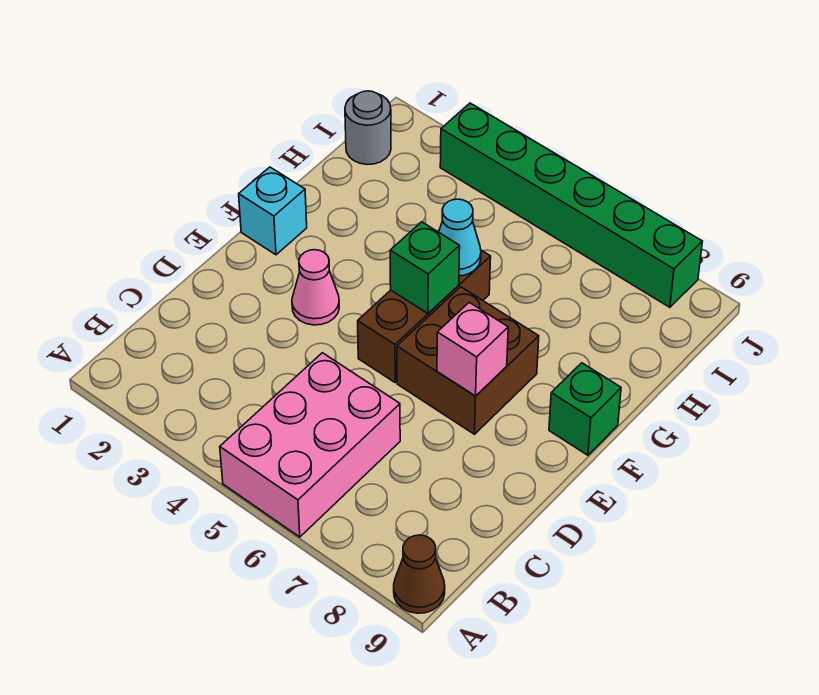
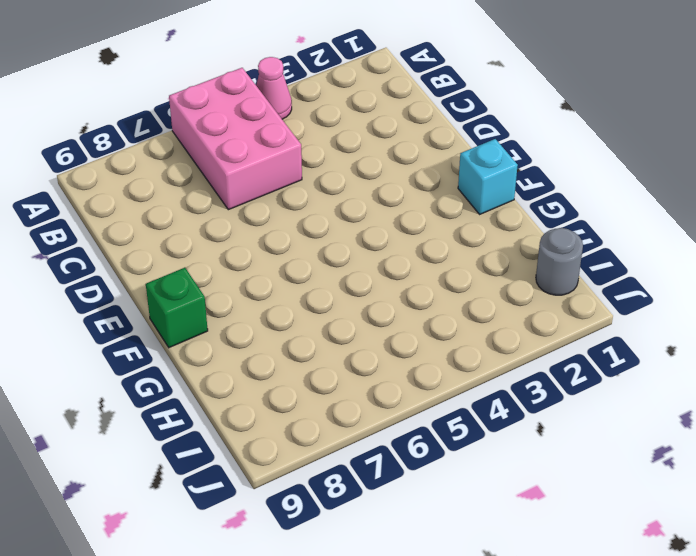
pink cone A4 level 1 -> pink cone E3 level 1
none -> brown cone A9 level 1
none -> brown brick E5:G5 level 1
none -> brown brick E6:F7 level 1

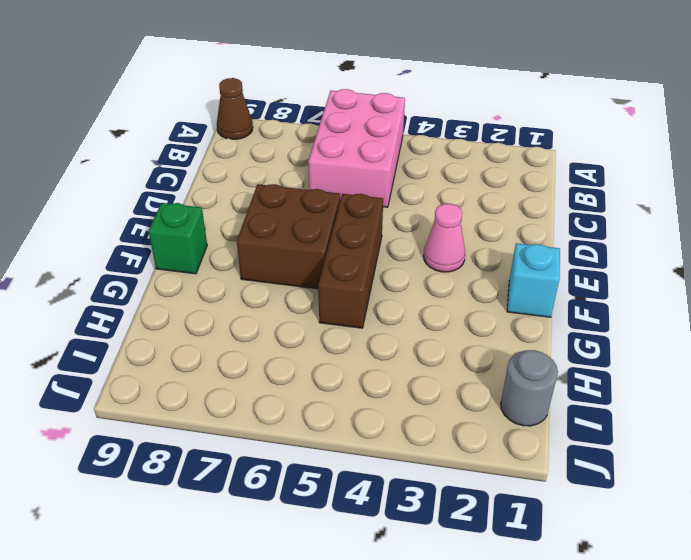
none -> green brick J3:J8 level 1
none -> pink brick E7 level 2
none -> green brick F5 level 2

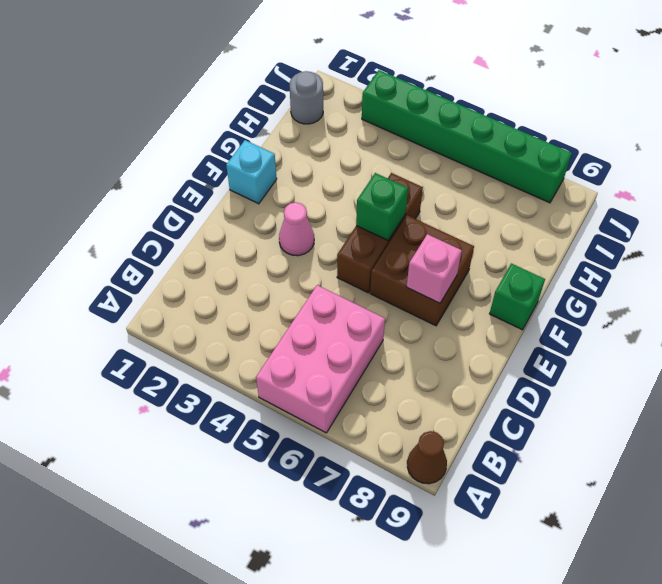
none -> cyan cone G5 level 2

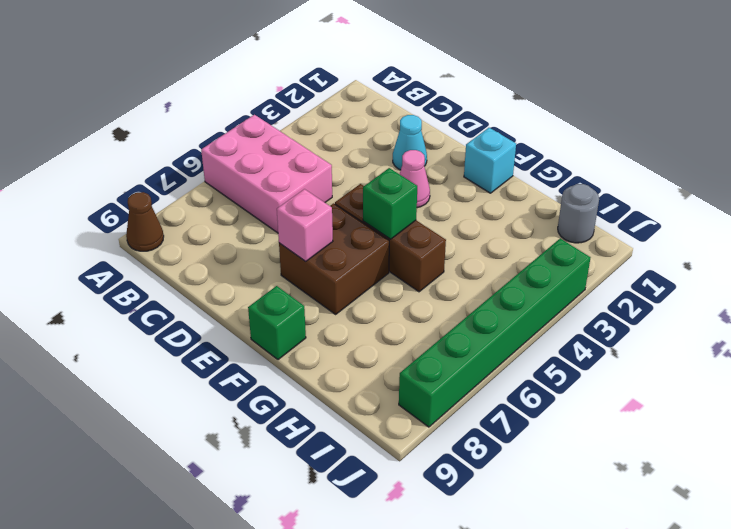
cyan cone D2 level 1 -> cyan cone G5 level 2

